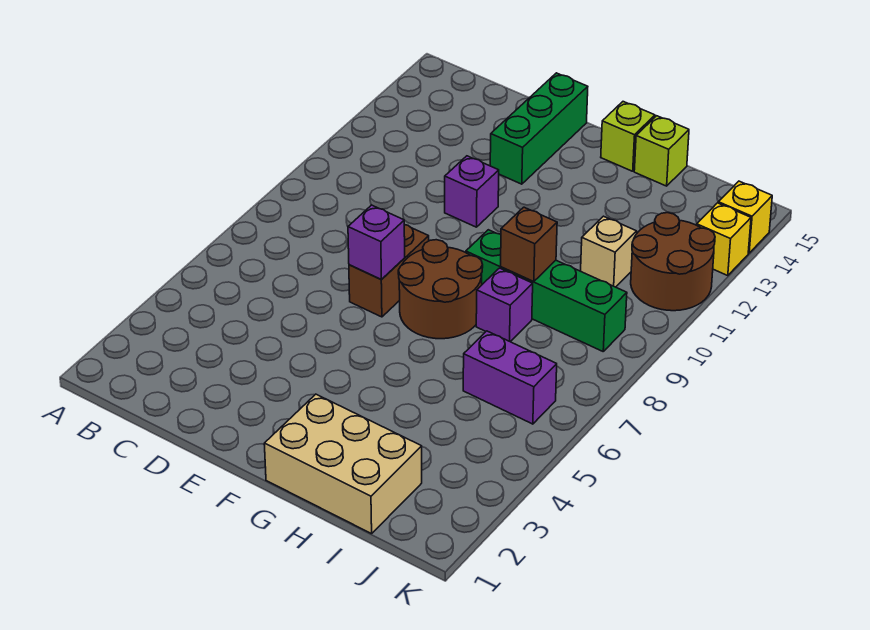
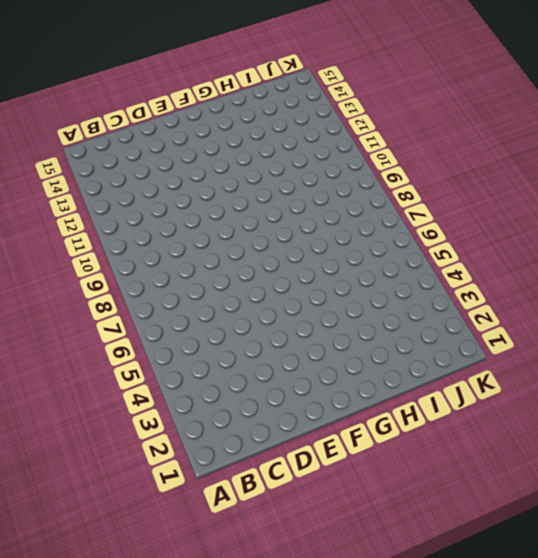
none -> brown brick E7:E8 level 1
none -> purple brick E11 level 1
none -> green brick E13:E15 level 1

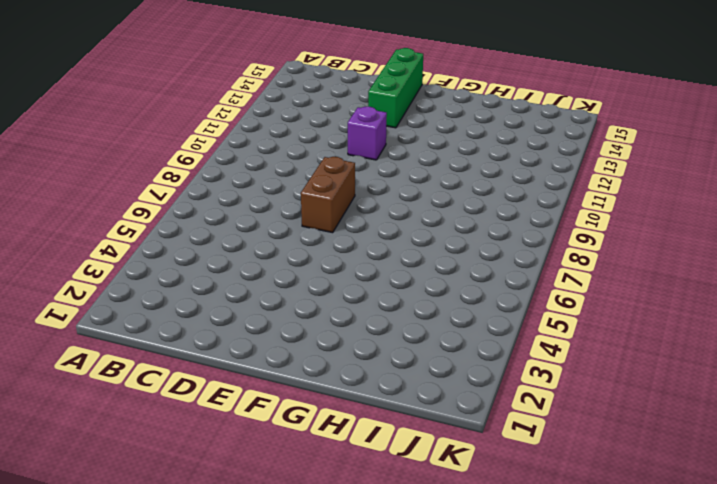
none -> brown round brick F7:G8 level 1
none -> tan brick G1:I2 level 1
none -> green brick G9:J9 level 1

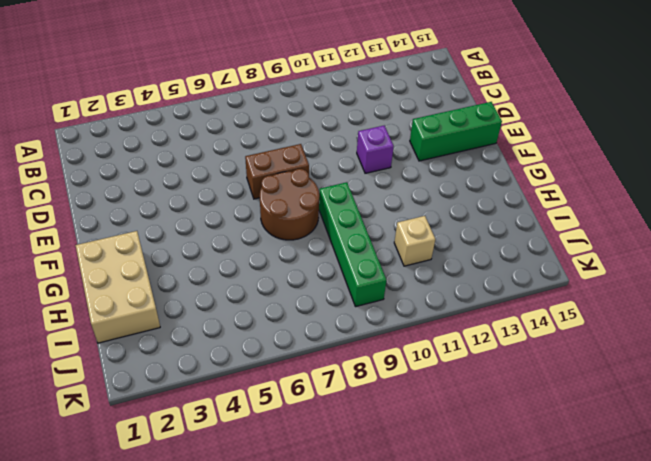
none -> lime brick G15 level 1
none -> purple brick H8 level 1
none -> lime brick H15 level 1

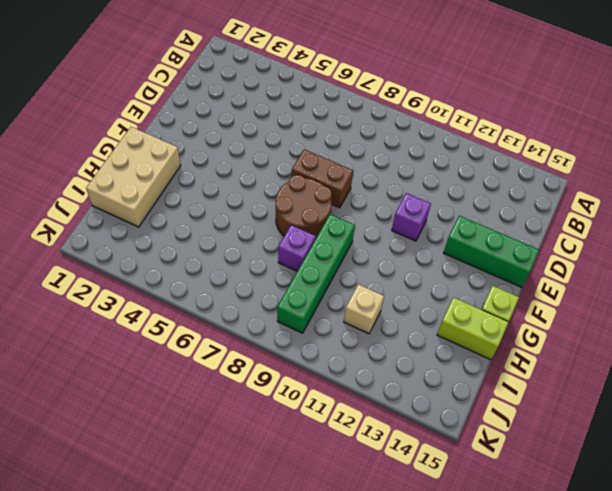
lime brick H14:H15 level 1 -> lime brick H15 level 1
none -> purple brick I6:J6 level 1
none -> brown round brick J11:K12 level 1
none -> yellow brick K13 level 1

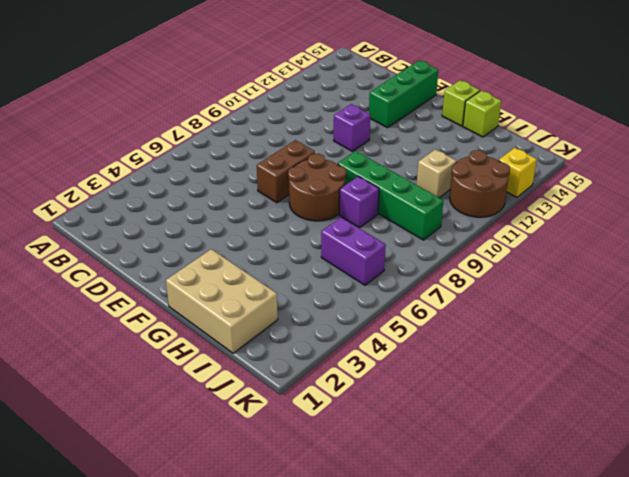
none -> yellow brick K14 level 1
none -> purple brick E7 level 2
none -> brown brick H9 level 2

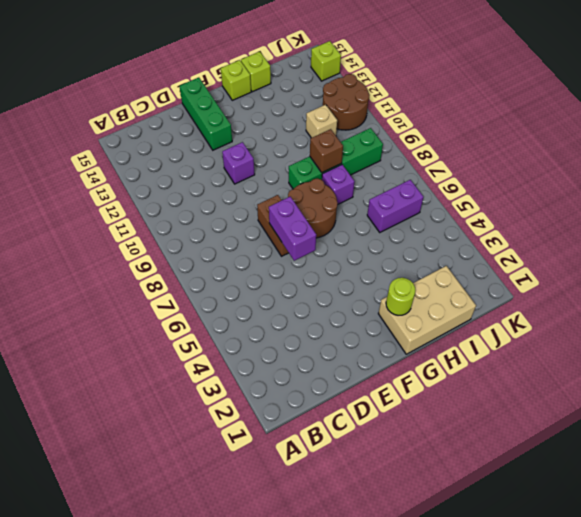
purple brick E6:E7 level 2 -> purple brick E7 level 2
lime round brick G2 level 2 -> none
lime brick K14 level 1 -> yellow brick K14 level 1
none -> yellow brick K13 level 1

